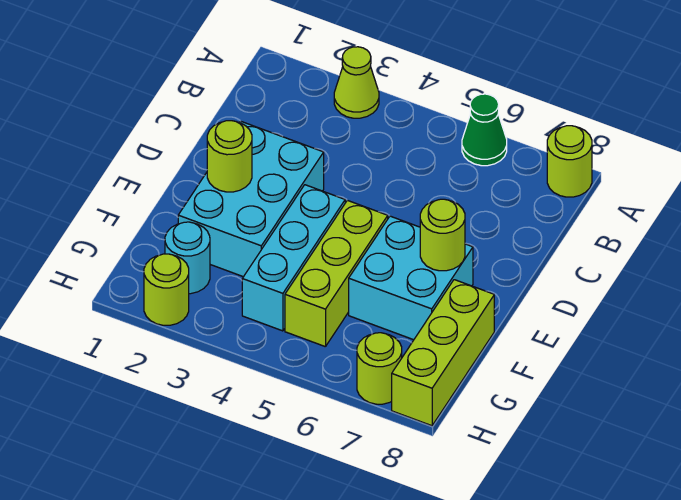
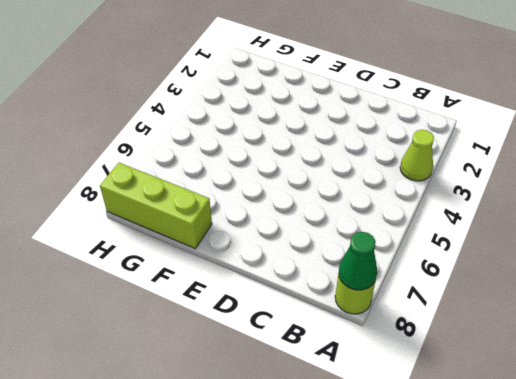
green cone A8 level 2 -> green cone A6 level 1
none -> cyan brick D2:F3 level 1
none -> cyan brick E4:G4 level 1
none -> lime brick E5:G5 level 1

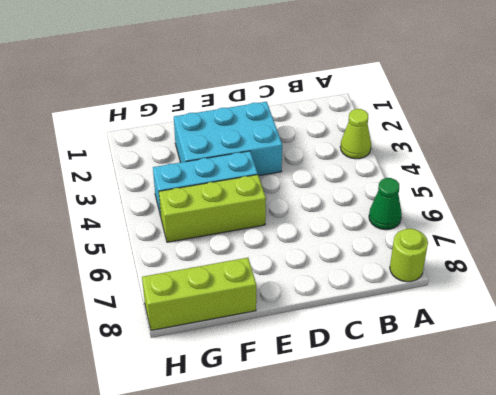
none -> cyan brick E6:F7 level 1
none -> cyan round brick G2 level 1
none -> lime round brick H2 level 1

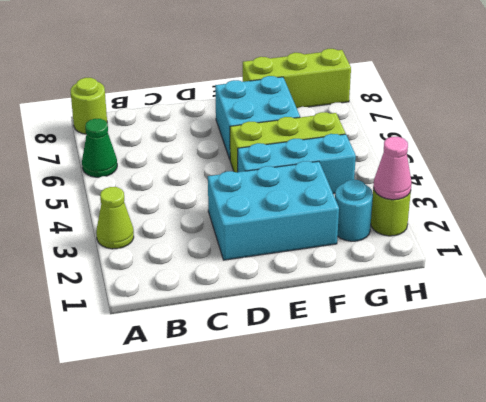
pink cone H2 level 2 -> none
none -> lime round brick H7 level 1
none -> lime round brick E2 level 2
none -> lime round brick E7 level 2

